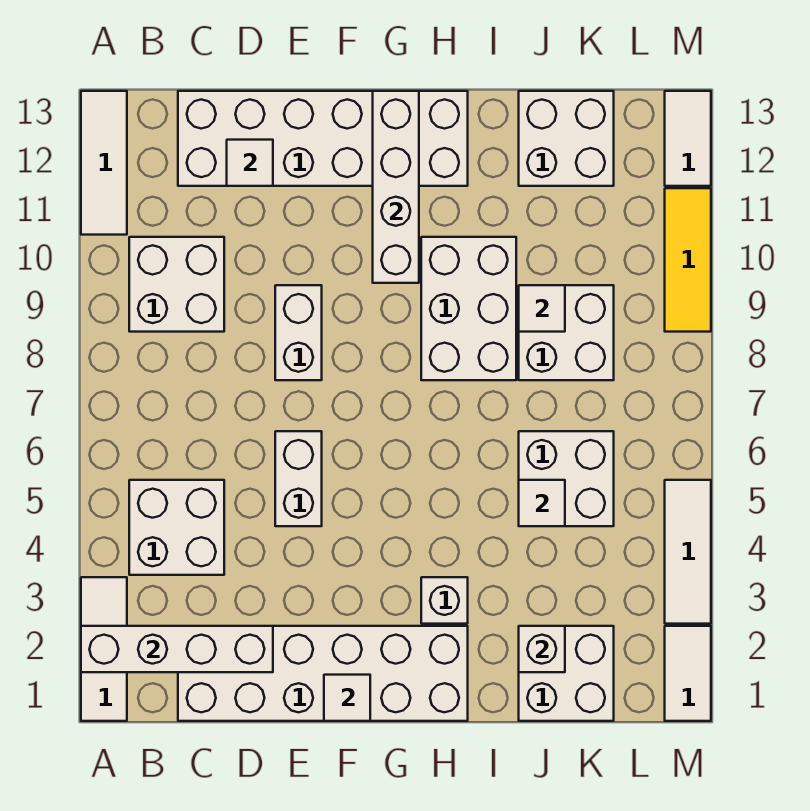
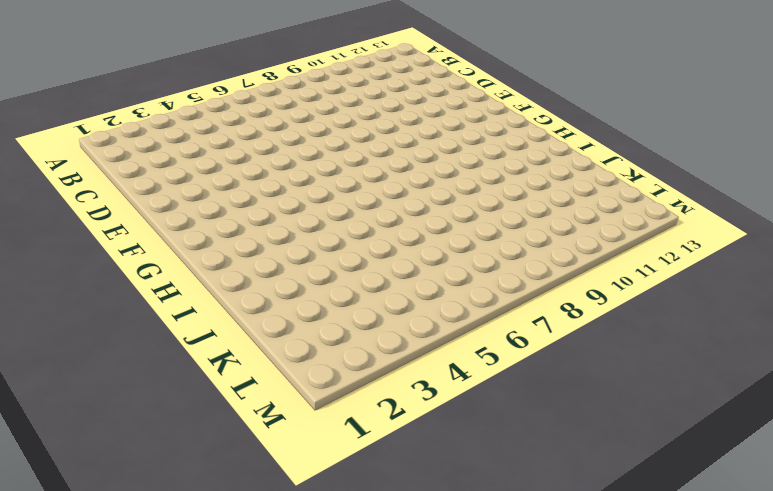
none -> white tile A1:A3 level 1
none -> white tile A11:A13 level 1
none -> white brick B4:C5 level 1

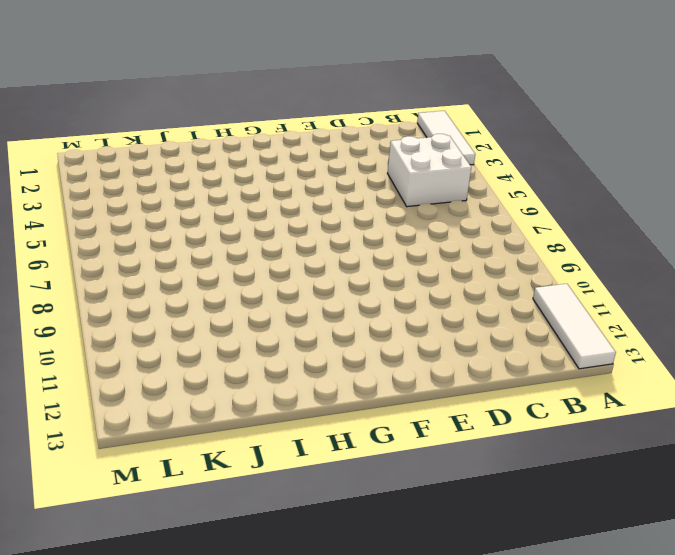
none -> white brick B9:C10 level 1
none -> white brick C1:H2 level 1
none -> white brick C12:H13 level 1

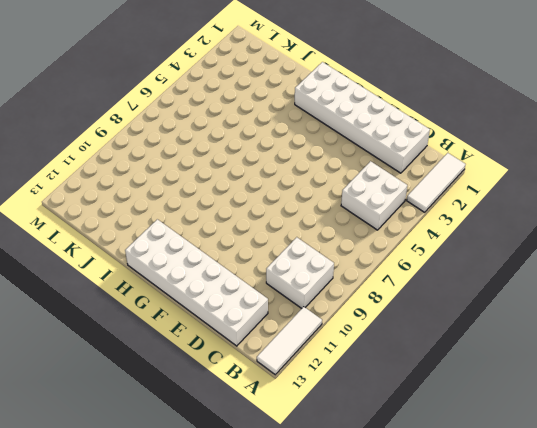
none -> white brick E5:E6 level 1
none -> white brick E8:E9 level 1
none -> white brick H3 level 1

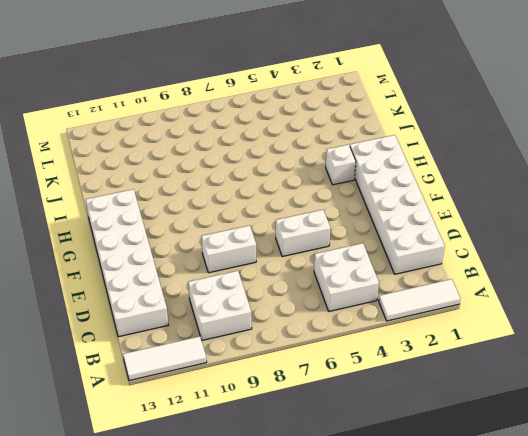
none -> white brick H8:I10 level 1
none -> white brick J1:K2 level 1
none -> white brick J5:K6 level 1

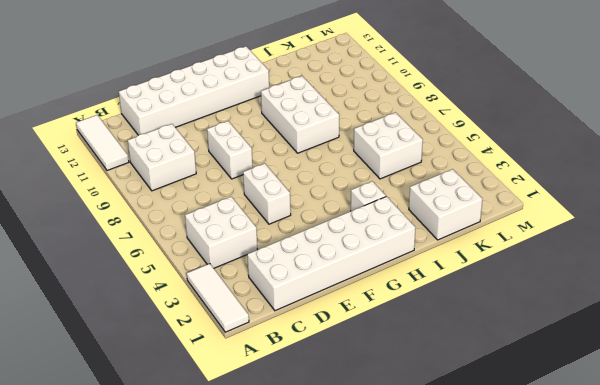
none -> white brick J8:K9 level 1
none -> white brick J12:K13 level 1
none -> white tile M1:M2 level 1

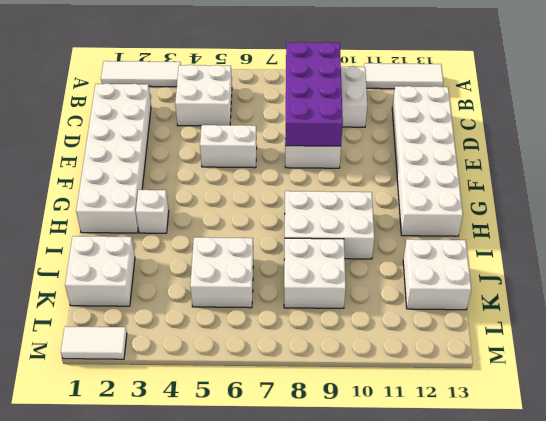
purple brick B8:E9 level 2 -> none
none -> white tile M3:M5 level 1
none -> yellow tile M9:M11 level 1
none -> white tile M12:M13 level 1

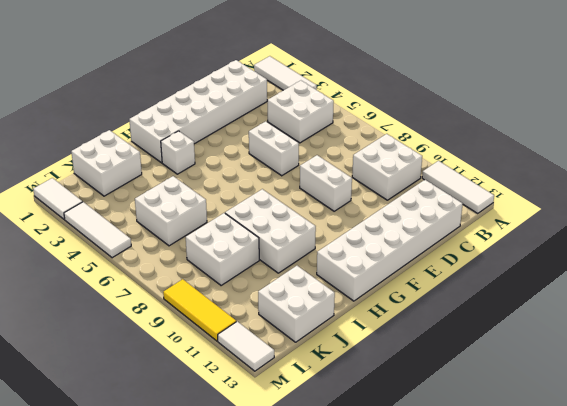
none -> white brick A2:D2 level 2
none -> white tile D12 level 2
none -> white tile F1 level 2

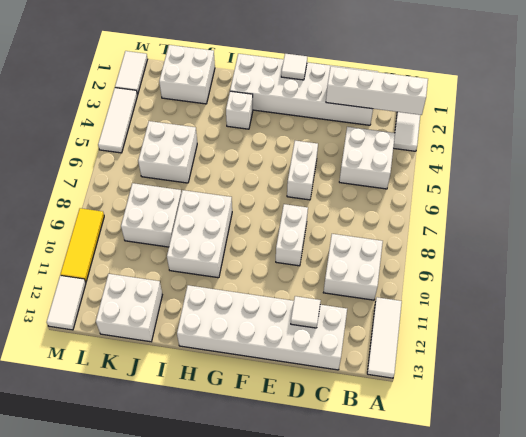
none -> white brick G10:G13 level 2
none -> white brick J2 level 2
none -> white tile J5 level 2

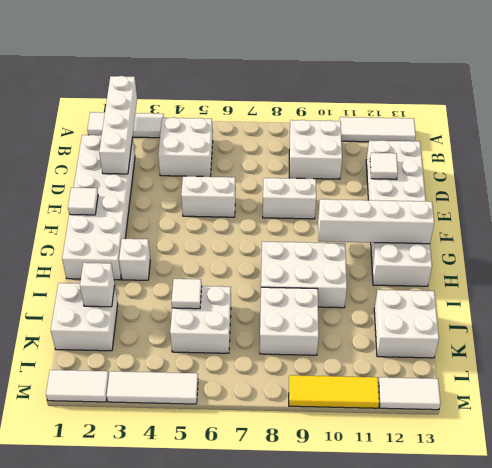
none -> white tile J9 level 2

